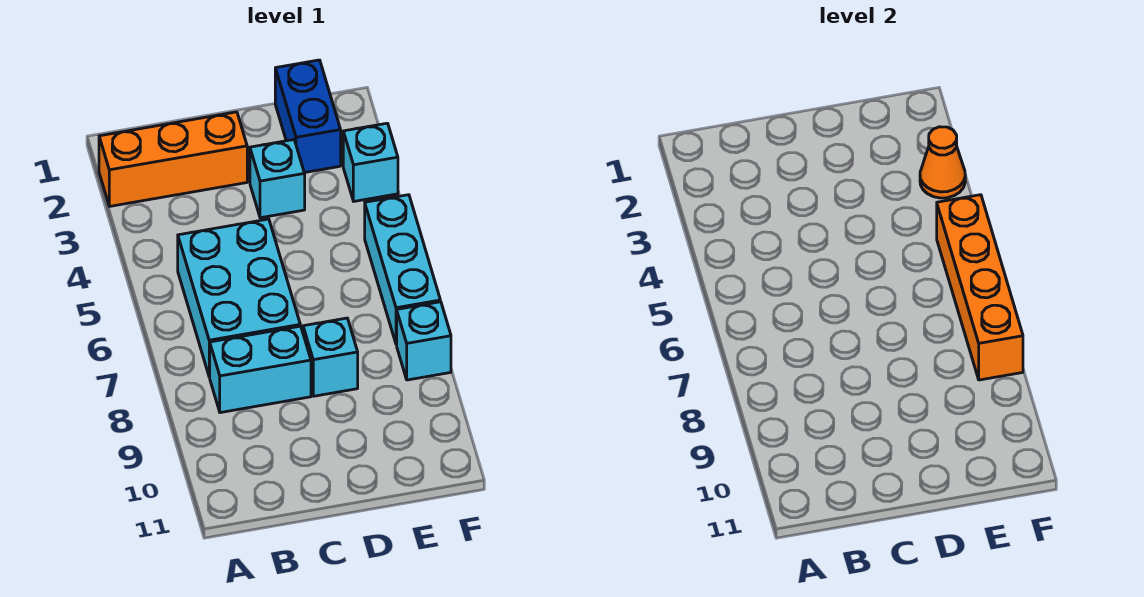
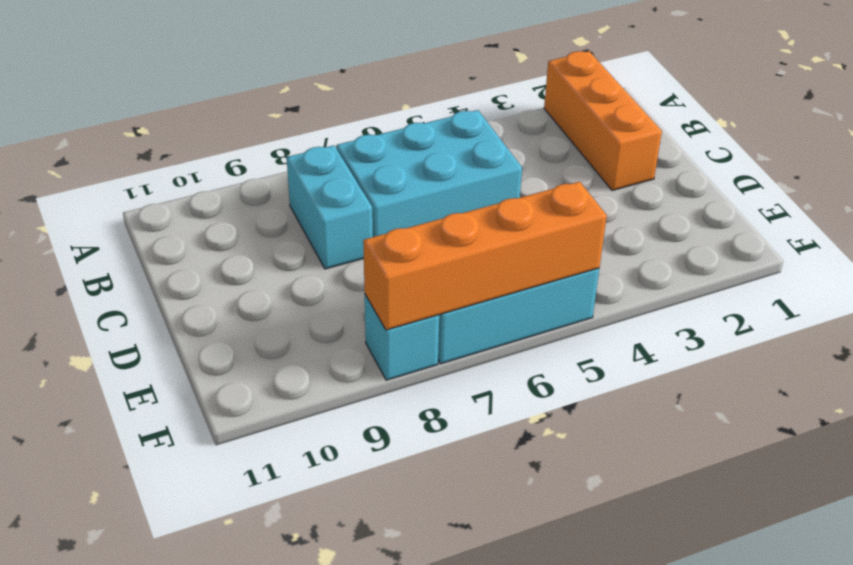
none -> cyan brick D3 level 1
none -> cyan brick D8 level 1

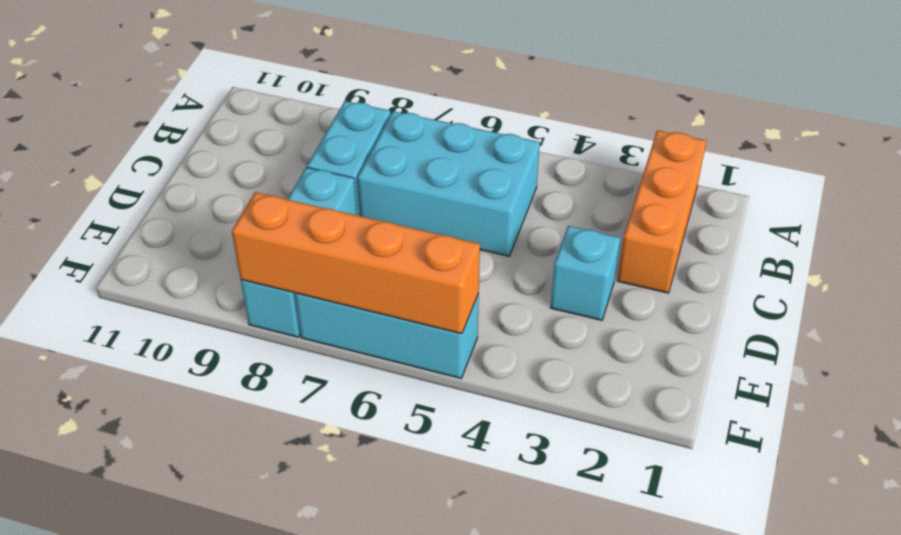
none -> blue brick E1:E2 level 1
none -> cyan brick F3 level 1

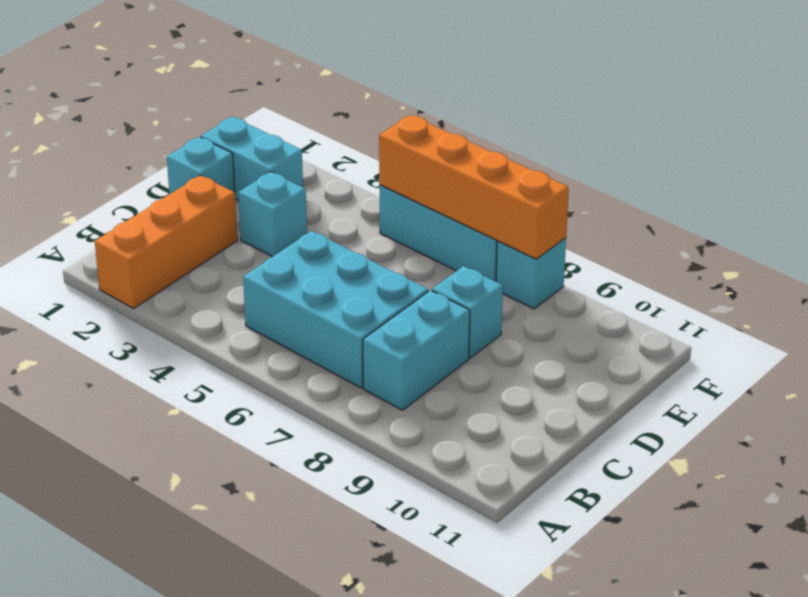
cyan brick D1 level 1 -> cyan brick F3 level 1
cyan brick E1:E2 level 1 -> blue brick E1:E2 level 1
none -> orange cone F3 level 2

